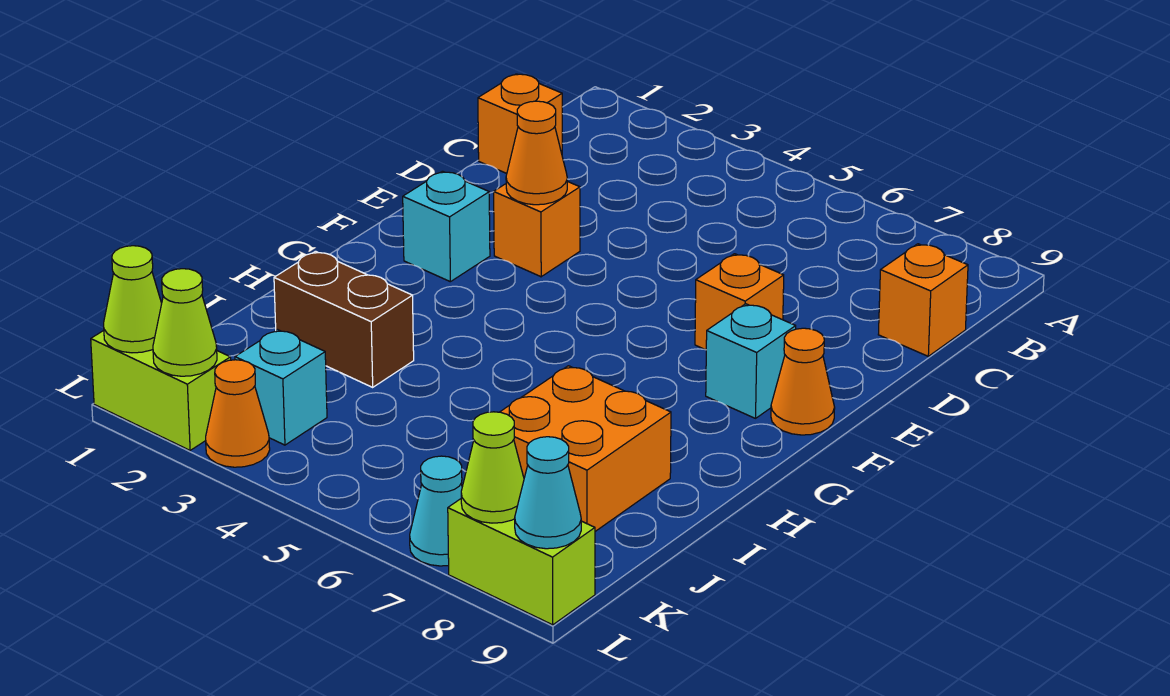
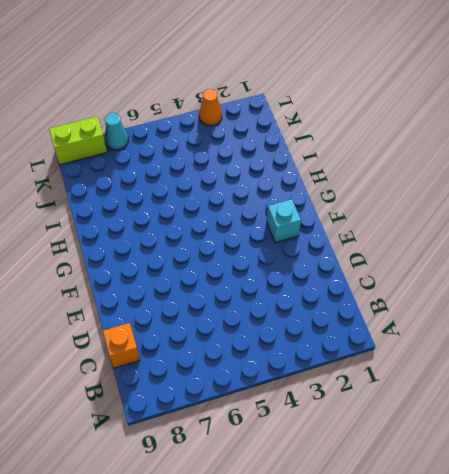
none -> orange brick C1 level 1
none -> orange brick E3 level 1
none -> orange brick E7 level 1

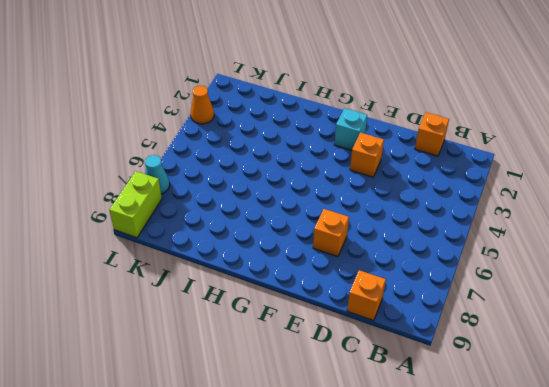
none -> cyan brick F8 level 1
none -> orange cone F9 level 1
none -> brown brick I2:I3 level 1

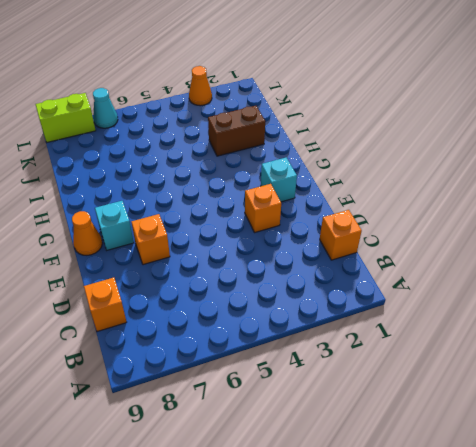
none -> orange brick I7:J8 level 1
none -> cyan brick K3 level 1
none -> lime brick L1:L2 level 1

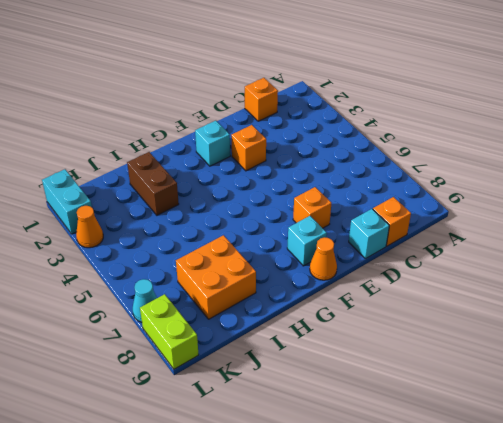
cyan brick D9 level 1 -> cyan brick K3 level 1
cyan brick L1:L2 level 1 -> lime brick L1:L2 level 1
none -> orange cone E3 level 2
none -> lime cone L1 level 2
none -> lime cone L2 level 2

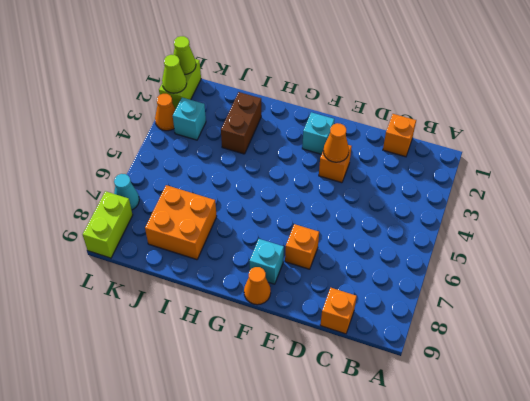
none -> lime cone L8 level 2
none -> cyan cone L9 level 2

